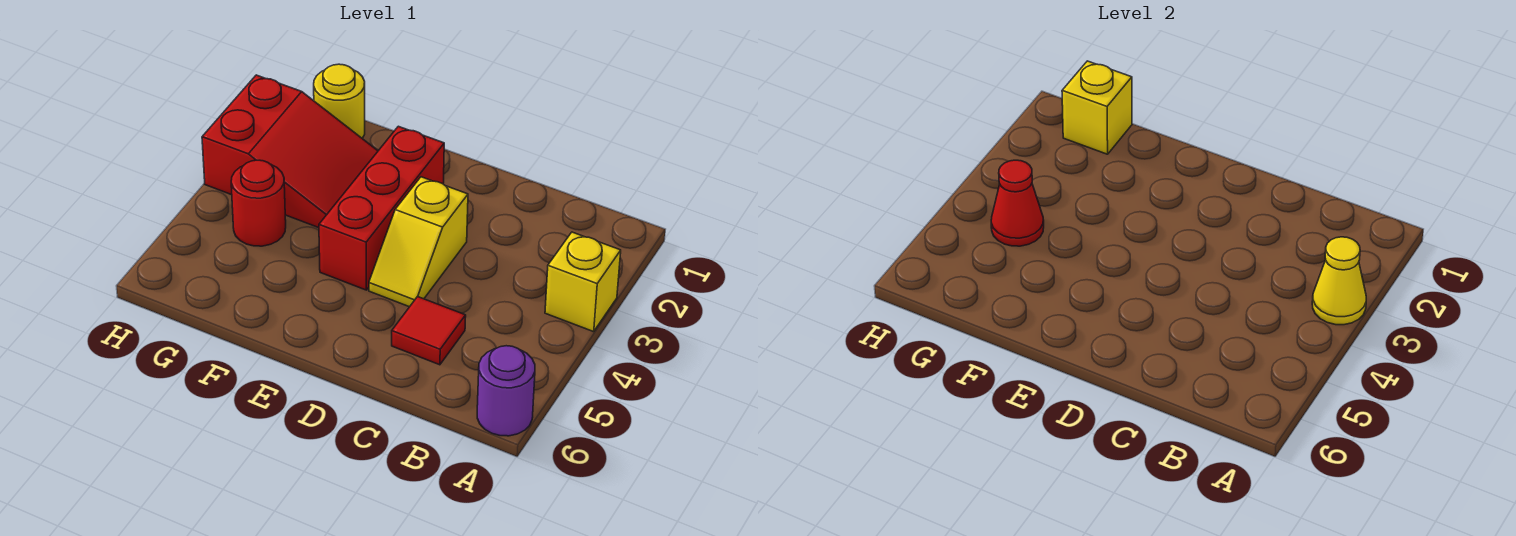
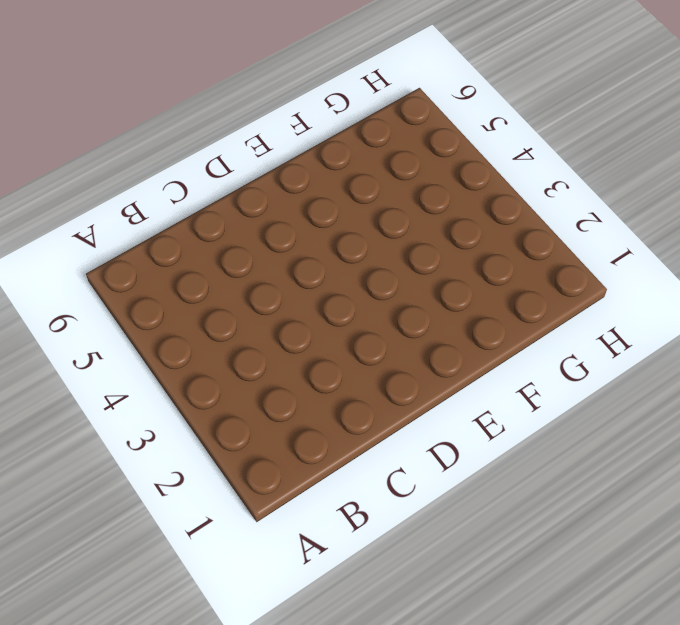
none -> yellow brick A3 level 1
none -> purple round brick A6 level 1

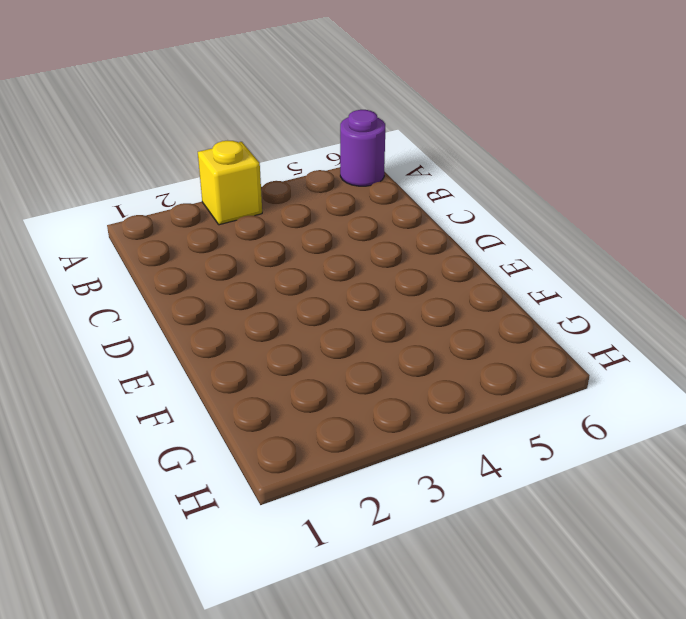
none -> red tile C5 level 1
none -> yellow slope D3:D4 level 1 top 3

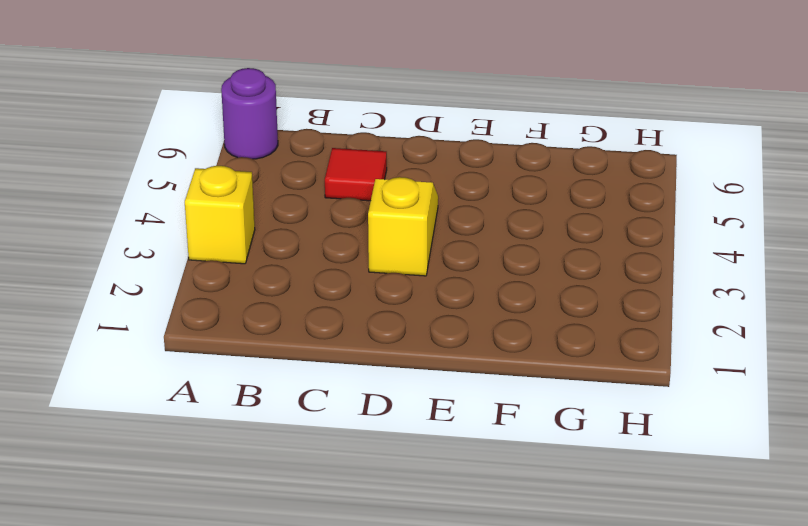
none -> red brick E2:E4 level 1
none -> red slope F2:H3 level 1 top H

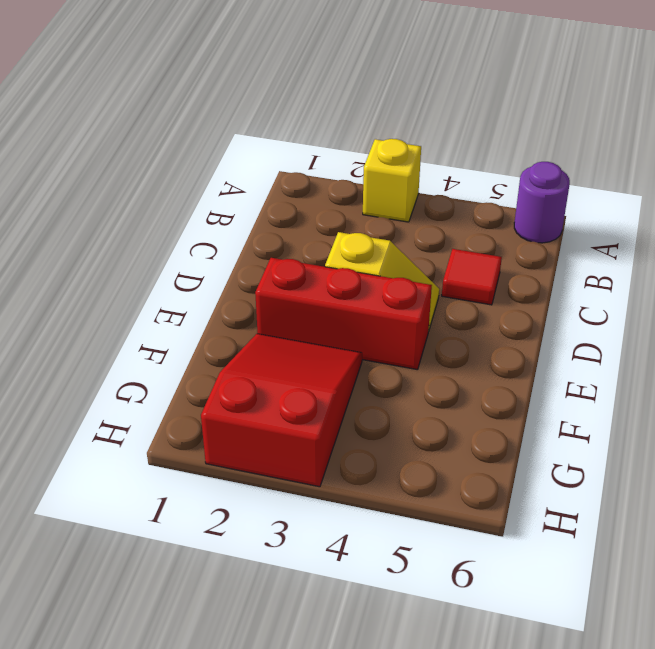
none -> yellow round brick G1 level 1
none -> red round brick G4 level 1

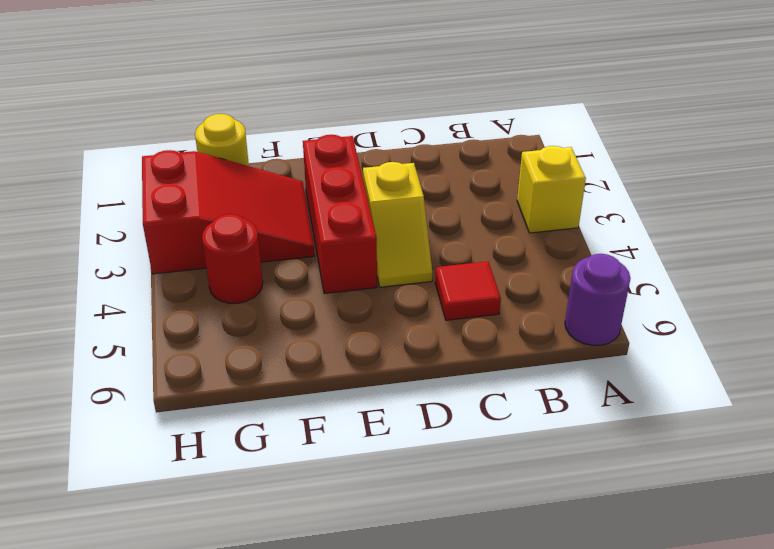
none -> yellow cone A3 level 2
none -> yellow brick G1 level 2

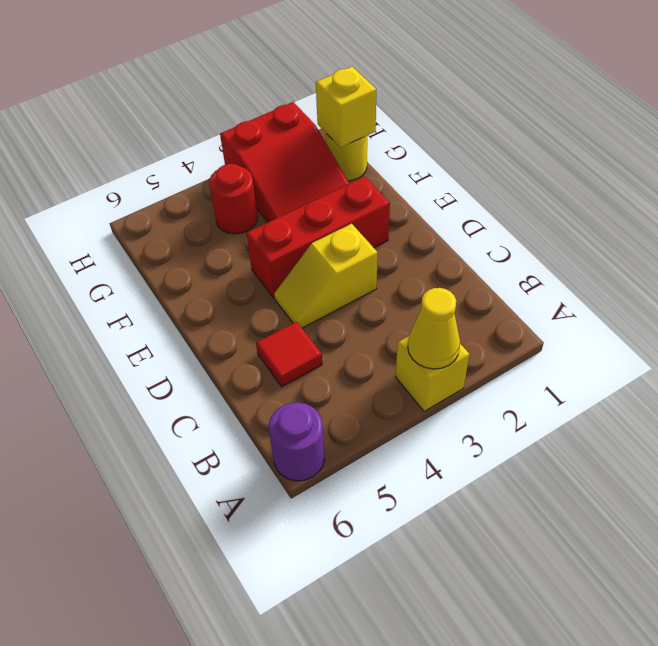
none -> red cone G4 level 2

